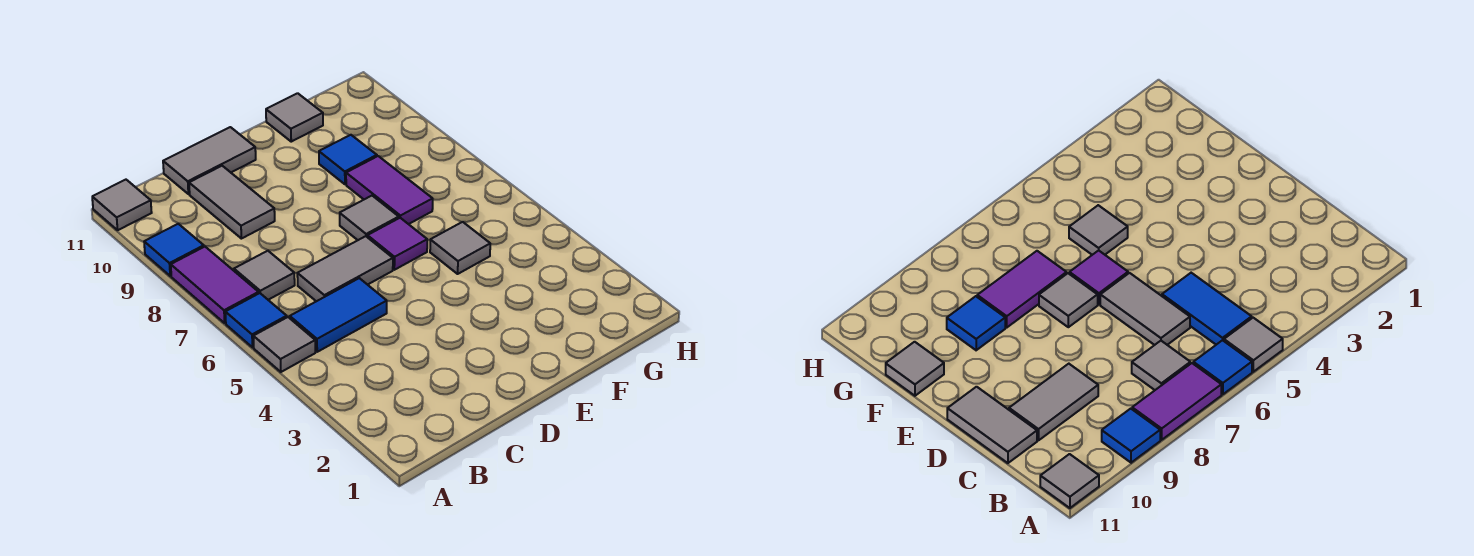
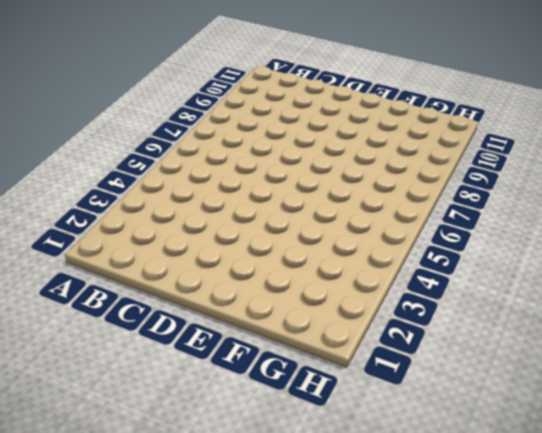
none -> grey tile A5 level 1
none -> blue tile A6 level 1
none -> purple tile A7:A8 level 1

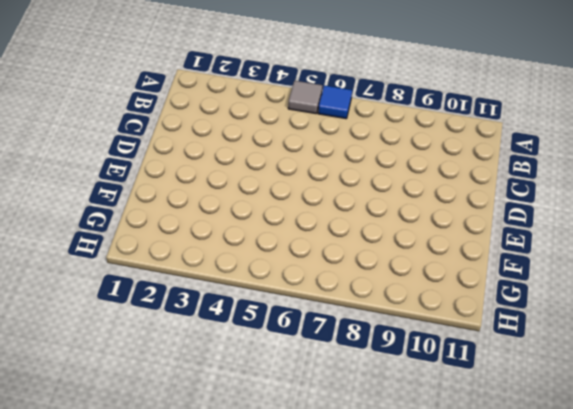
none -> purple tile A7:A8 level 1
none -> blue tile A9 level 1
none -> grey tile A11 level 1

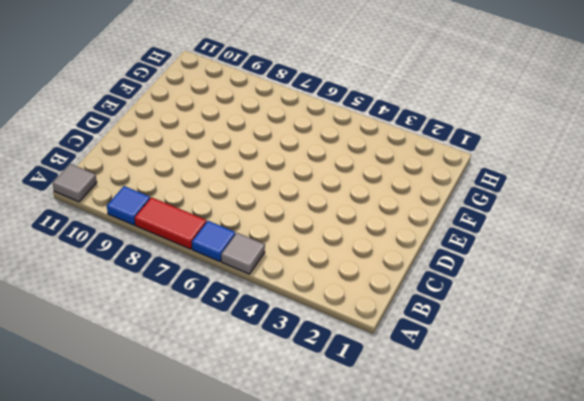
red tile A7:A8 level 1 -> purple tile A7:A8 level 1
none -> blue tile B5:C5 level 1
none -> grey tile B7 level 1
none -> grey tile C6:D6 level 1

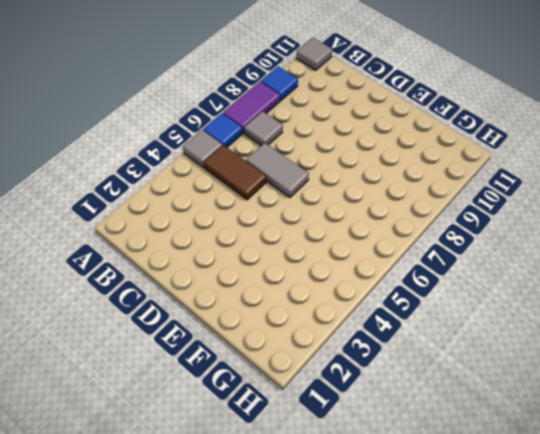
brown tile B5:C5 level 1 -> blue tile B5:C5 level 1
none -> grey tile C9:C10 level 1
none -> grey tile C11:D11 level 1
none -> purple tile E6 level 1

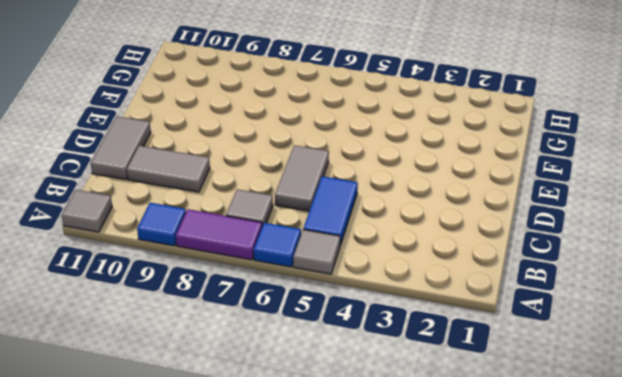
none -> purple tile E6 level 1
none -> grey tile E7 level 1
none -> grey tile F5 level 1

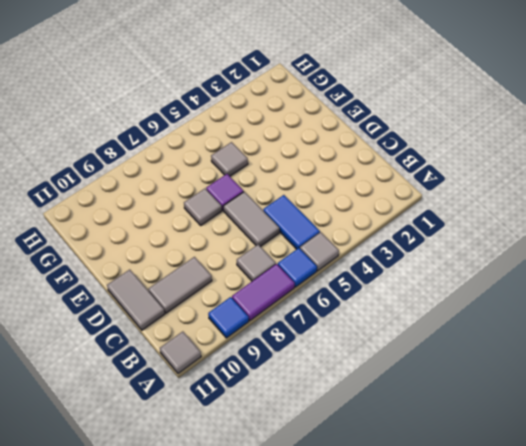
none -> purple tile F7:F8 level 1
none -> blue tile F9 level 1
none -> grey tile F11 level 1

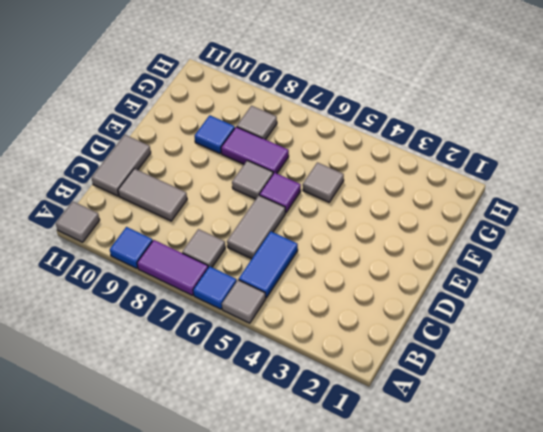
grey tile G8 level 1 -> grey tile F11 level 1

